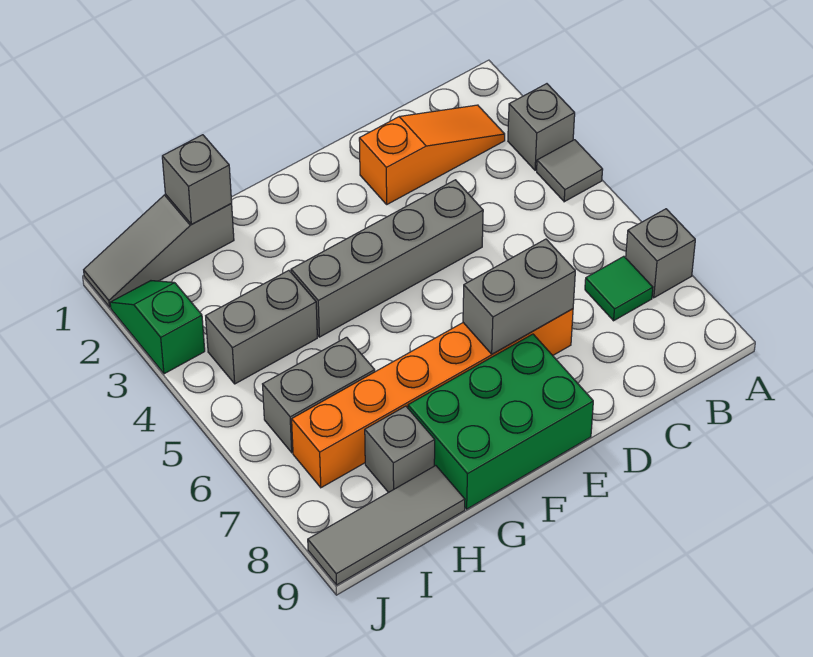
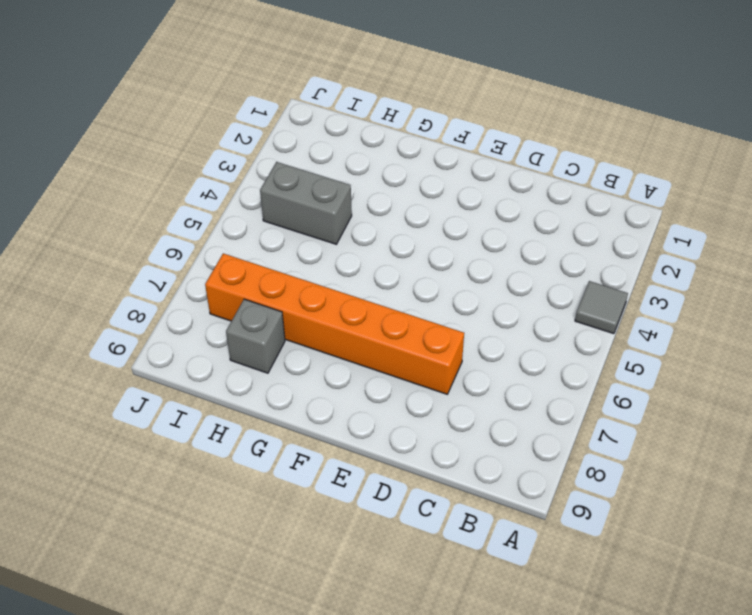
none -> grey brick A3 level 1
none -> grey brick A7 level 1
none -> orange slope B2:D2 level 1 top D

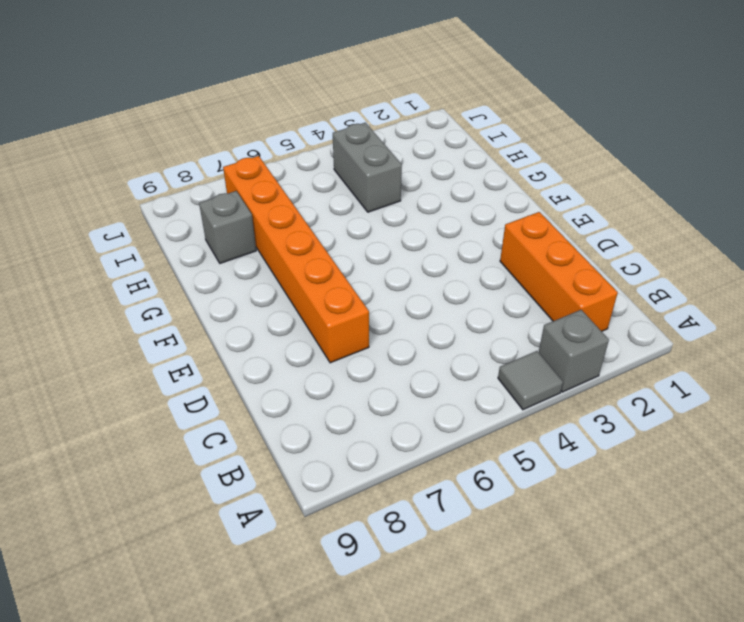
orange brick B2:D2 level 1 -> orange slope B2:D2 level 1 top D
none -> grey brick A7 level 1
none -> green tile B7 level 1
none -> grey brick D4:G4 level 1

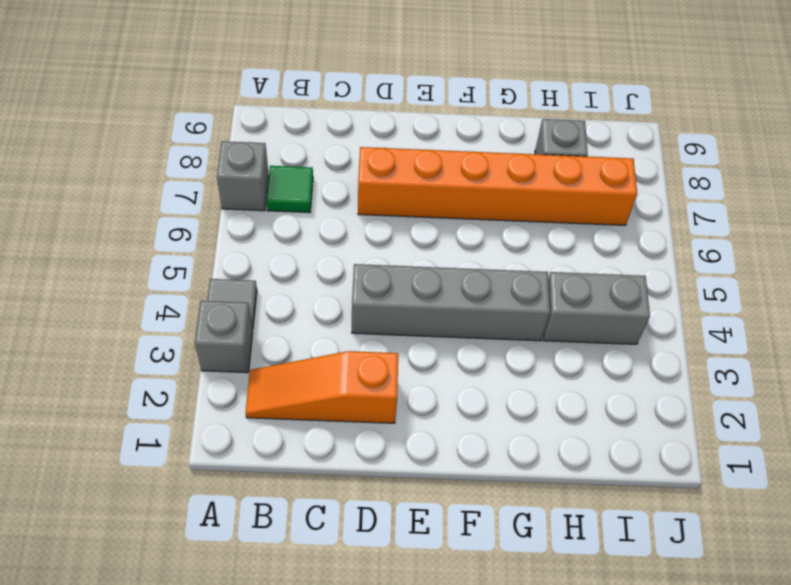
none -> green brick E8:G9 level 1
none -> grey slope H1:J1 level 1 top H
none -> grey brick H6:I6 level 1

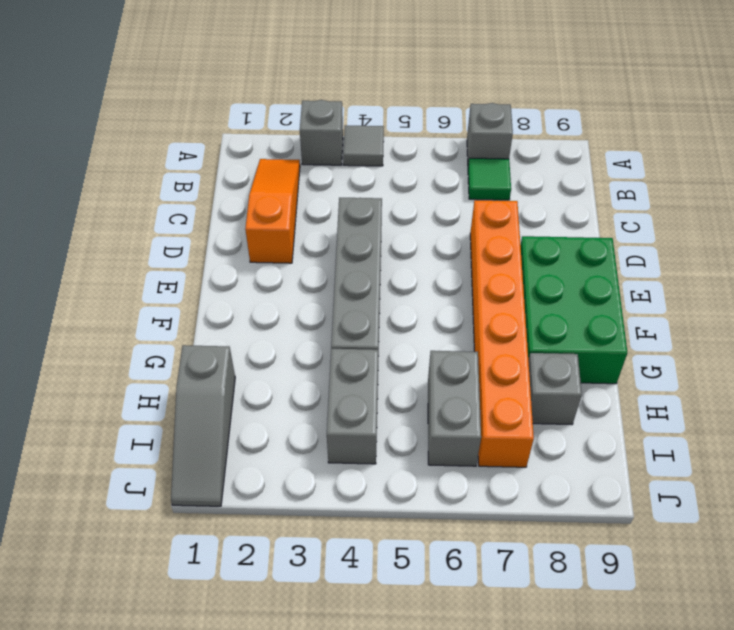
none -> grey tile H9:J9 level 1
none -> green slope J2:J3 level 1 top 3
none -> grey brick D7:E7 level 2

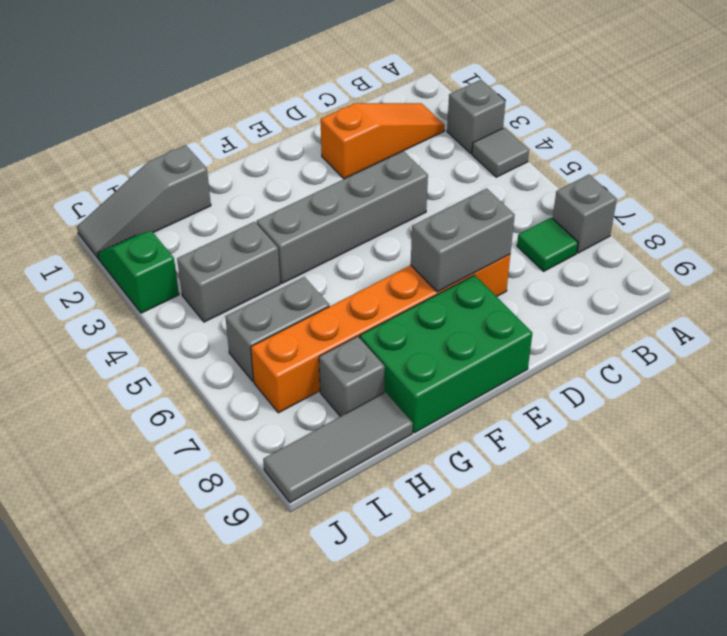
none -> grey brick H1 level 2

